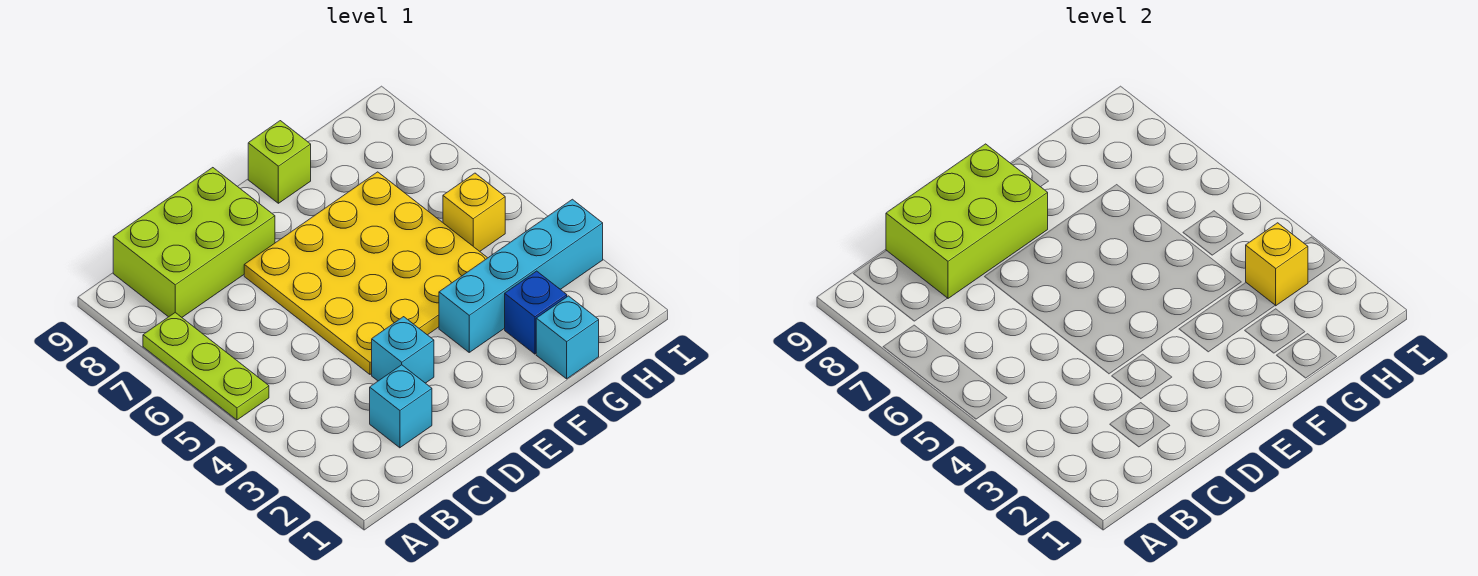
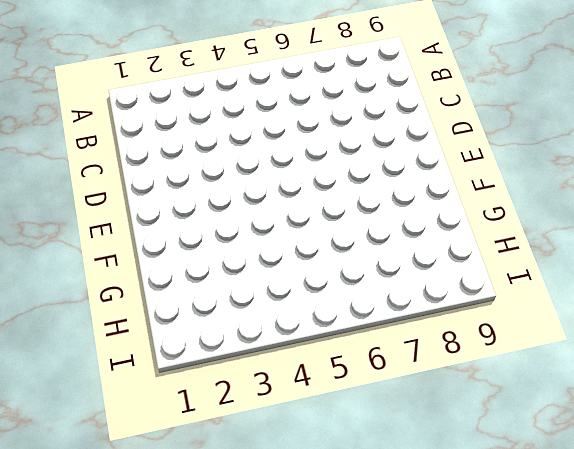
none -> lime plate A5:A7 level 1
none -> lime brick B8:D9 level 1
none -> cyan brick C2 level 1

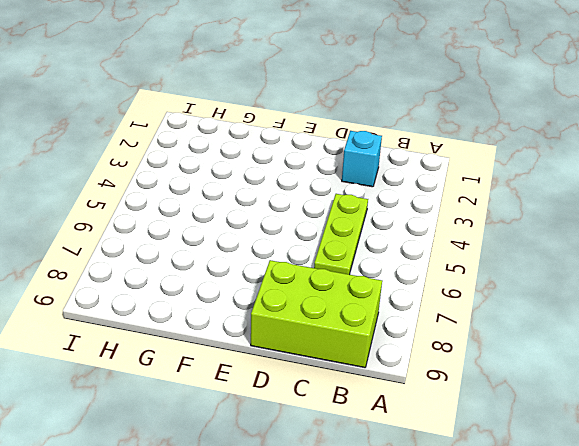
lime plate C4:C6 level 1 -> lime plate A5:A7 level 1
none -> cyan brick D3 level 1
none -> yellow plate D4:G7 level 1
none -> cyan brick F3:I3 level 1

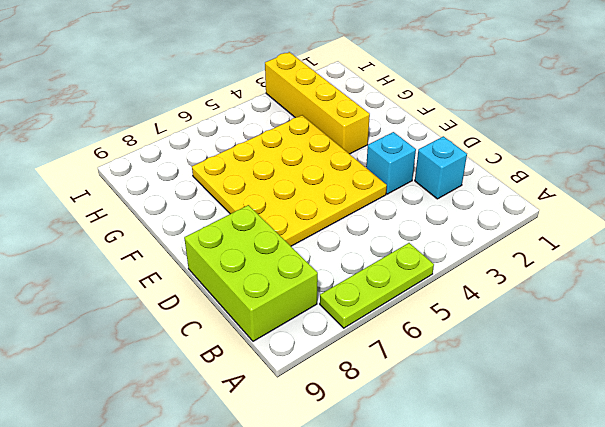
yellow brick F3:I3 level 1 -> cyan brick F3:I3 level 1
none -> lime brick F9 level 1
none -> cyan brick G1 level 1
none -> blue brick G2 level 1

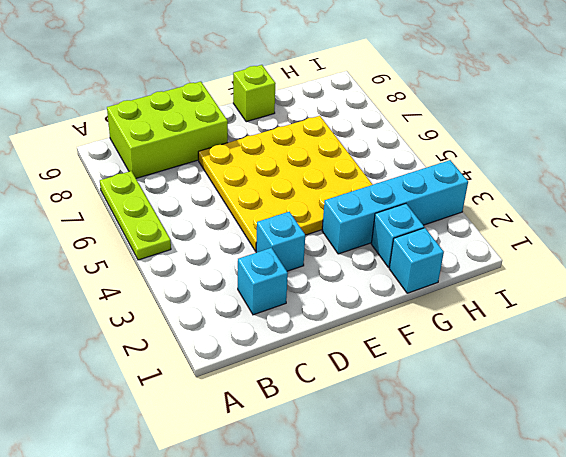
cyan brick G2 level 1 -> blue brick G2 level 1
none -> yellow brick H5 level 1
none -> lime brick C8:E9 level 2
none -> yellow brick H3 level 2

